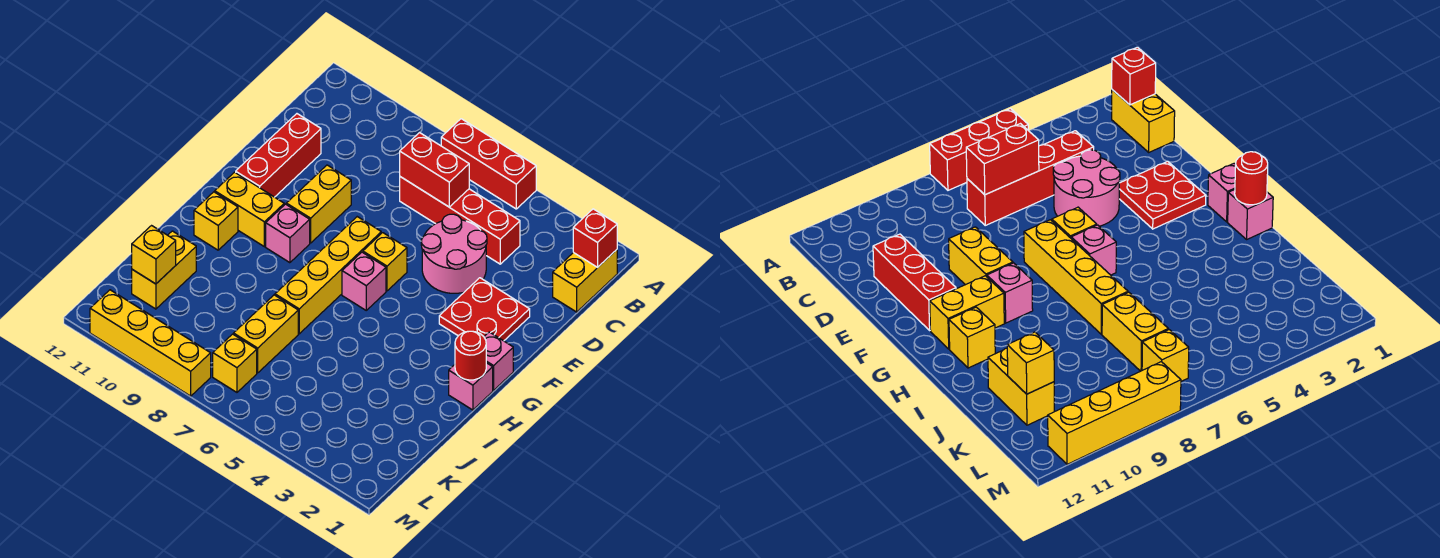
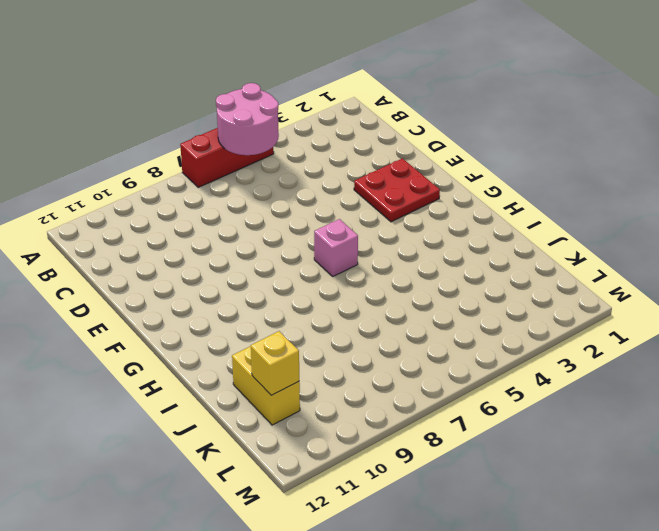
pink round brick A5:B6 level 2 -> pink round brick D4:E5 level 1
none -> yellow brick B1:C1 level 1
none -> red brick C4:C7 level 1
none -> red brick D11:F11 level 1

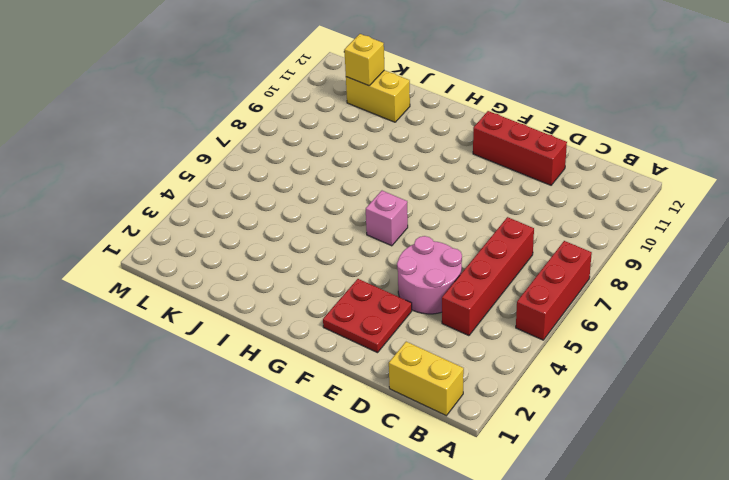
none -> yellow brick E9:F9 level 1
none -> yellow brick F6 level 1
none -> yellow brick F7:I7 level 1

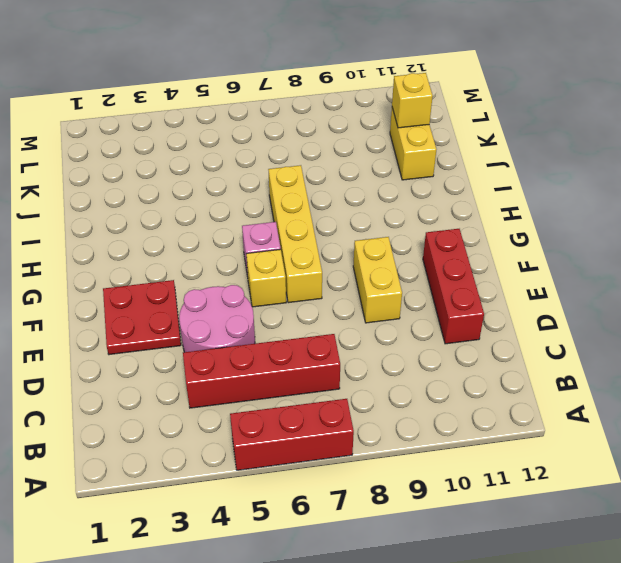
none -> yellow brick B1:C1 level 1
none -> pink brick G1 level 1
none -> pink brick G9 level 1

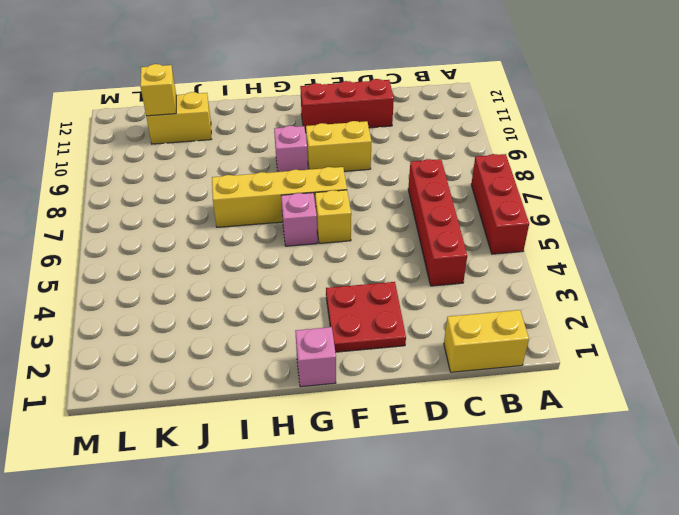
none -> pink round brick D4:E5 level 1
none -> yellow brick G10:G11 level 1
none -> pink brick H1 level 1

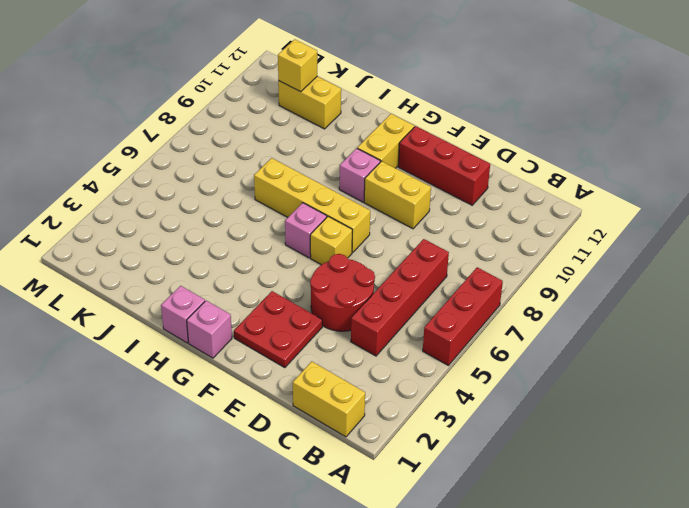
red round brick D4:E5 level 1 -> pink round brick D4:E5 level 1
none -> yellow brick H11 level 1
none -> yellow brick J7:K7 level 1
none -> yellow brick L7 level 1

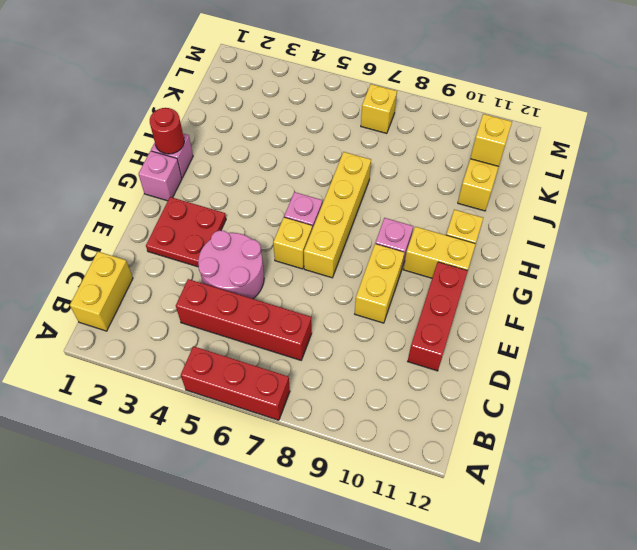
none -> yellow brick J7:K7 level 1
none -> yellow brick M8:M11 level 1
none -> red brick B1 level 2

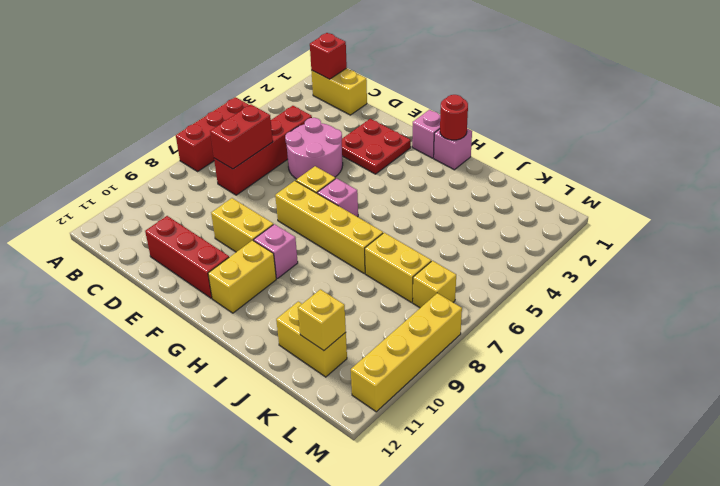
none -> yellow brick H11 level 1

